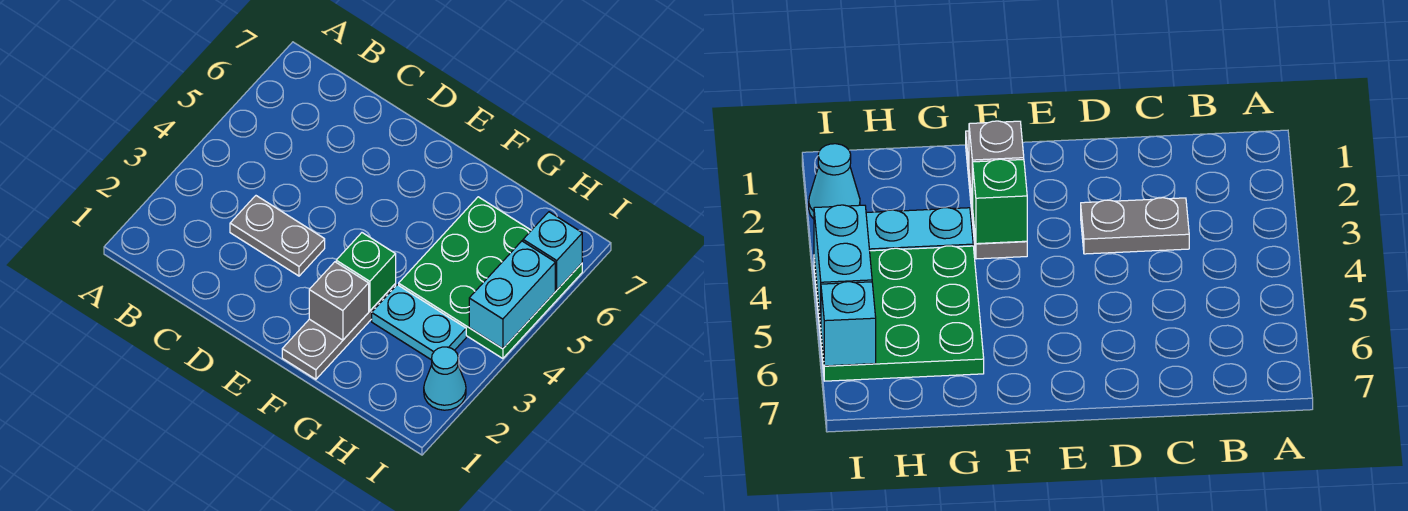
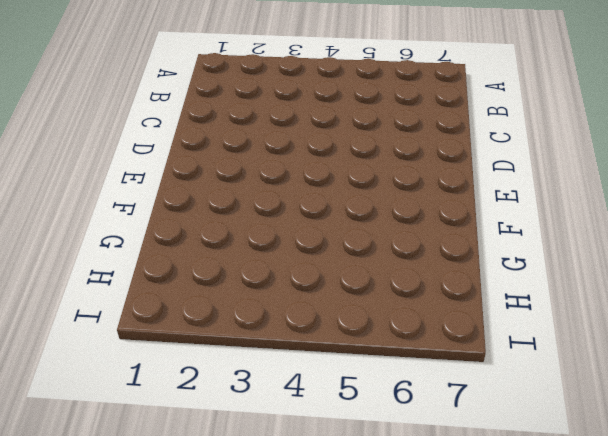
none -> grey plate C3:D3 level 1
none -> grey plate F1:F3 level 1

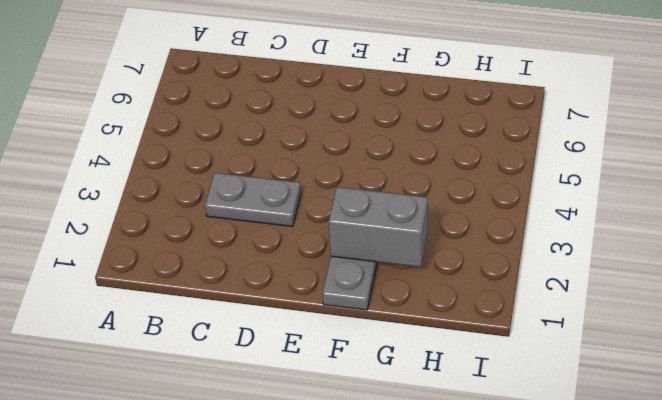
grey brick F2:G2 level 2 -> grey brick F2 level 2
none -> cyan plate G3:H3 level 1
none -> green plate G4:I6 level 1

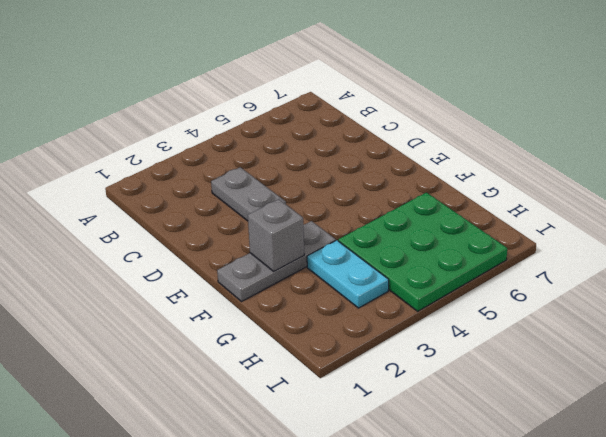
none -> cyan cone I2 level 1
none -> green brick F3 level 2

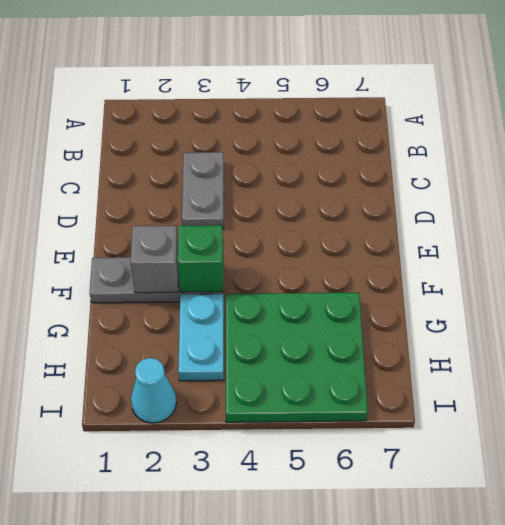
none -> cyan brick I4:I5 level 2
none -> cyan brick I6 level 2

